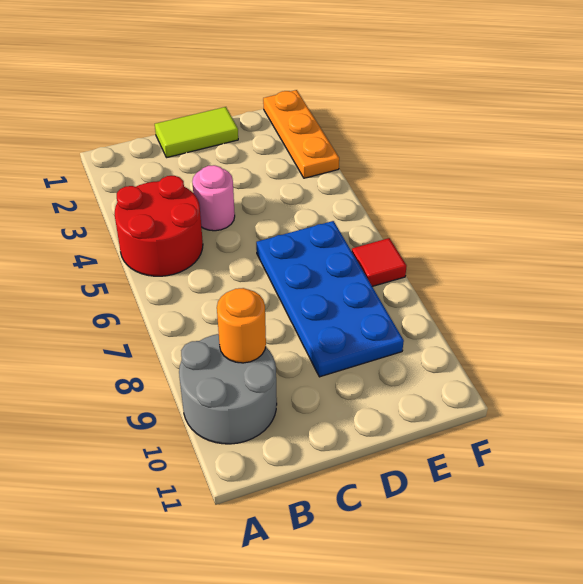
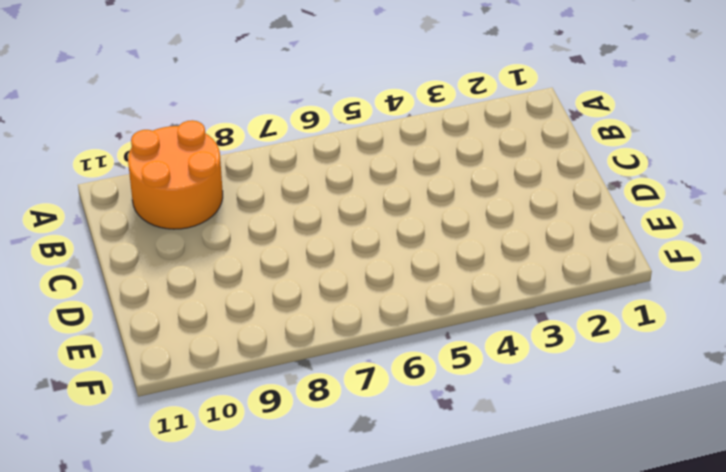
orange round brick A9:B10 level 1 -> grey round brick A9:B10 level 1
none -> red round brick A4:B5 level 1
none -> lime tile C1:D1 level 1

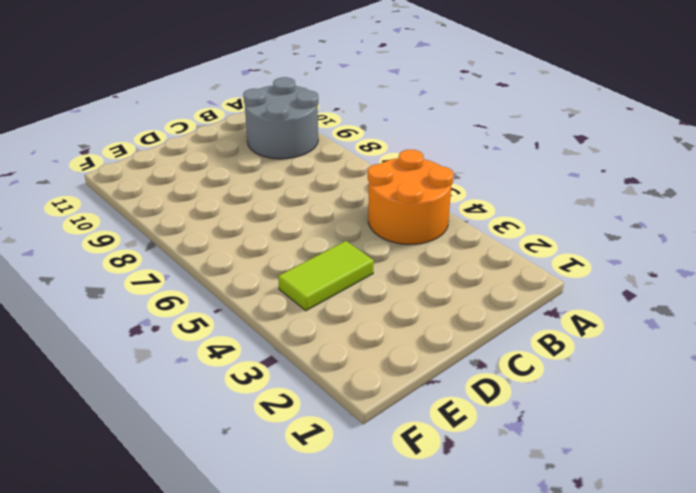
orange round brick A4:B5 level 1 -> red round brick A4:B5 level 1
lime tile D4:E4 level 1 -> lime tile C1:D1 level 1
none -> pink round brick C4 level 1
none -> blue plate D6:E9 level 1

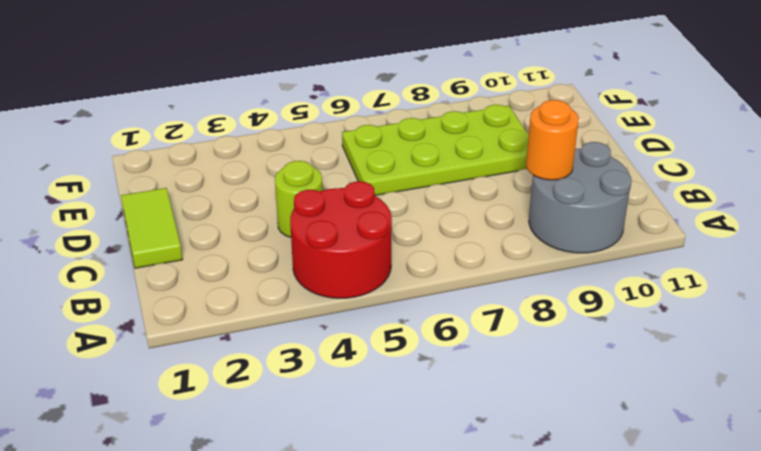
lime round brick C4 level 1 -> pink round brick C4 level 1
lime plate D6:E9 level 1 -> blue plate D6:E9 level 1
none -> orange plate F1:F3 level 1
none -> red tile F7 level 1

